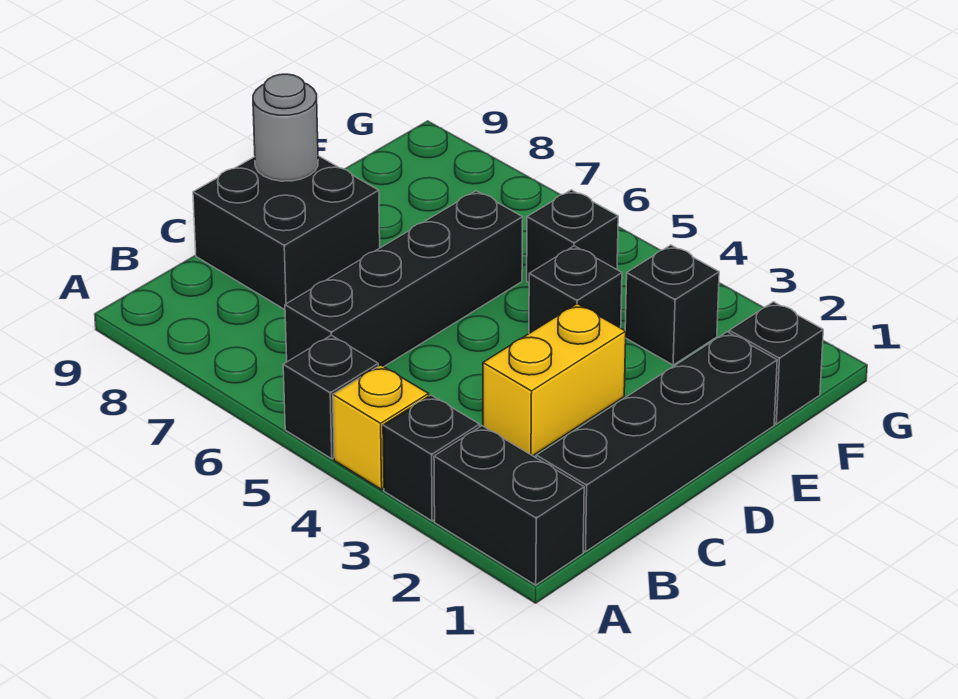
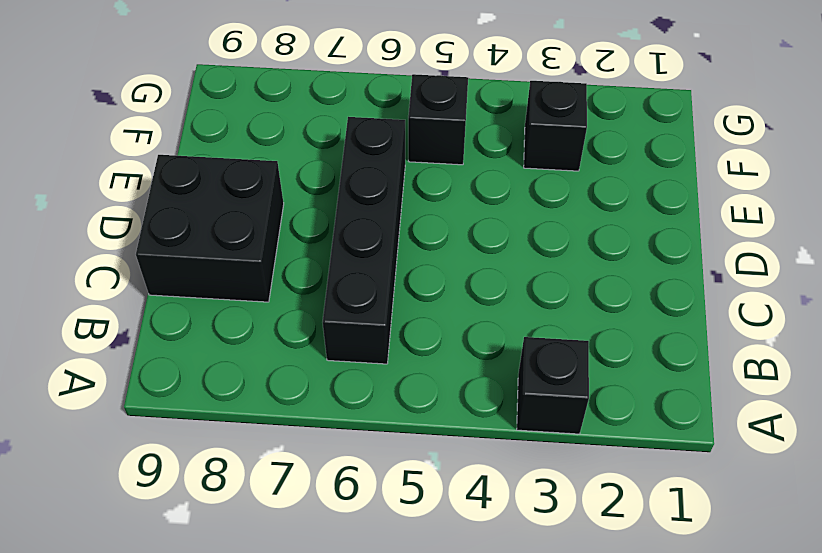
none -> black brick A1:A2 level 1
none -> yellow brick A4 level 1
none -> black brick A5 level 1

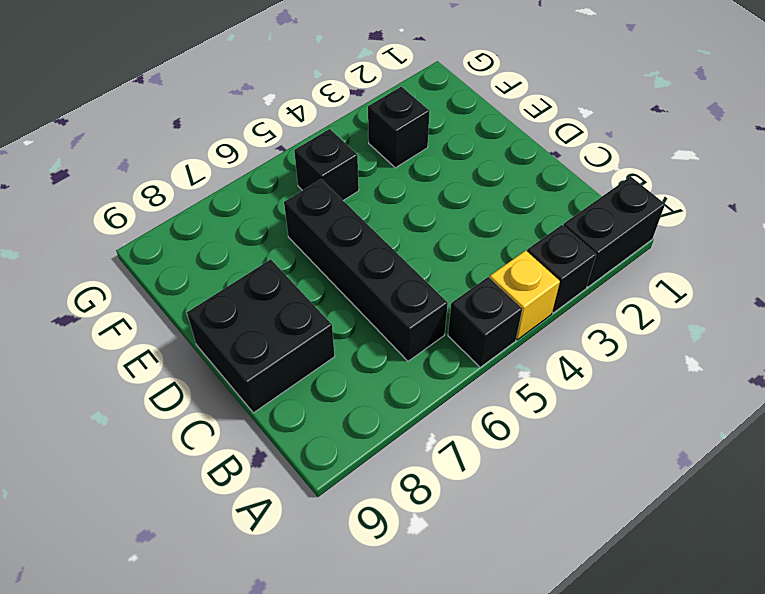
none -> black brick B1:E1 level 1
none -> yellow brick C3:D3 level 1
none -> black brick E4 level 1

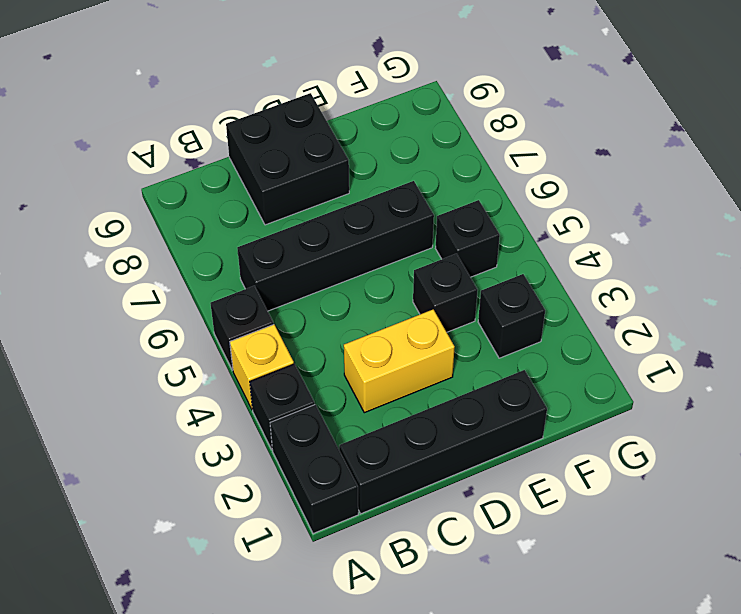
none -> black brick F1 level 1
none -> grey round brick D9 level 2

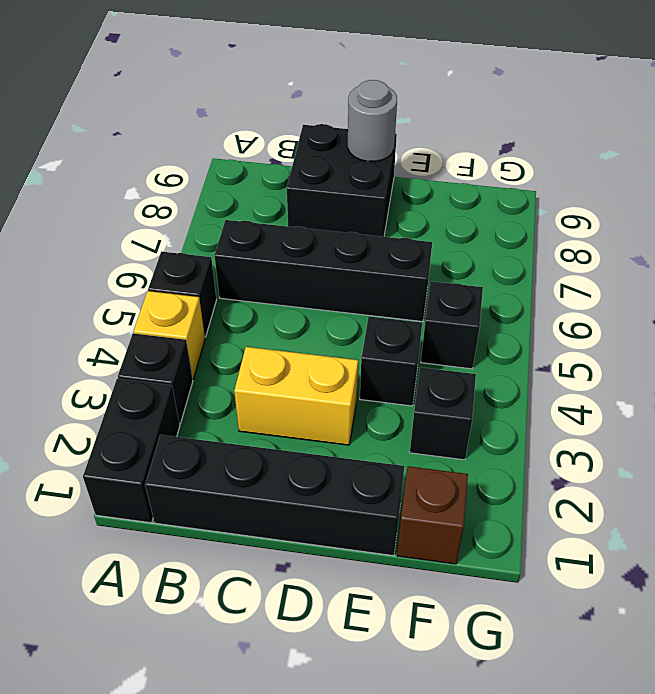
brown brick F1 level 1 -> black brick F1 level 1

